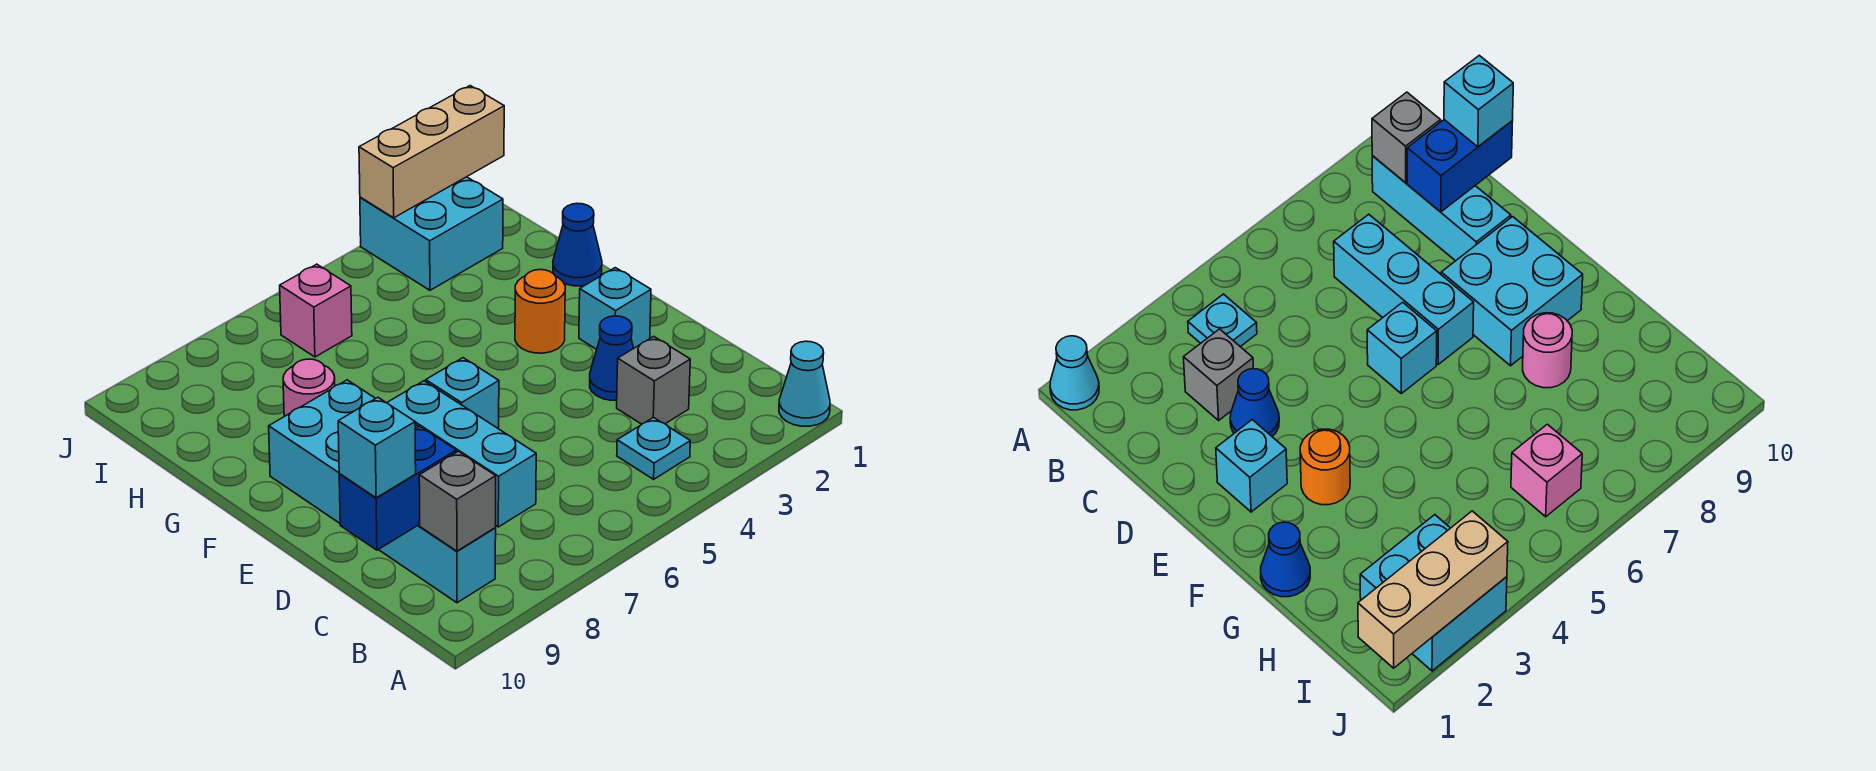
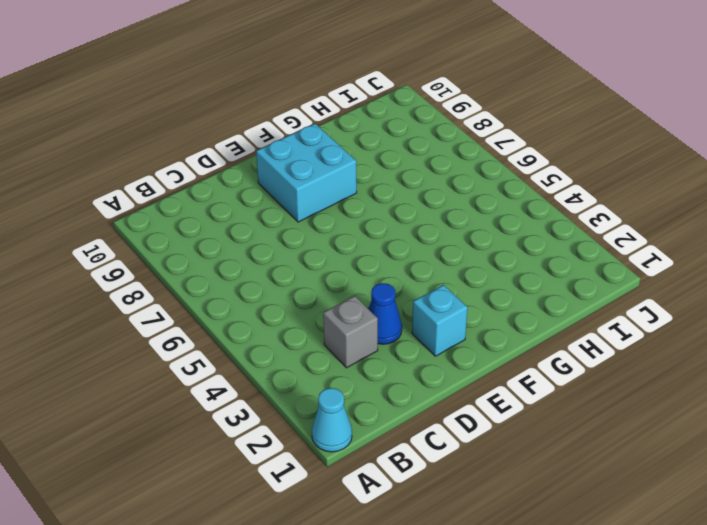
none -> cyan plate B4 level 1
none -> cyan brick B9:D9 level 1
none -> cyan brick C7:E7 level 1

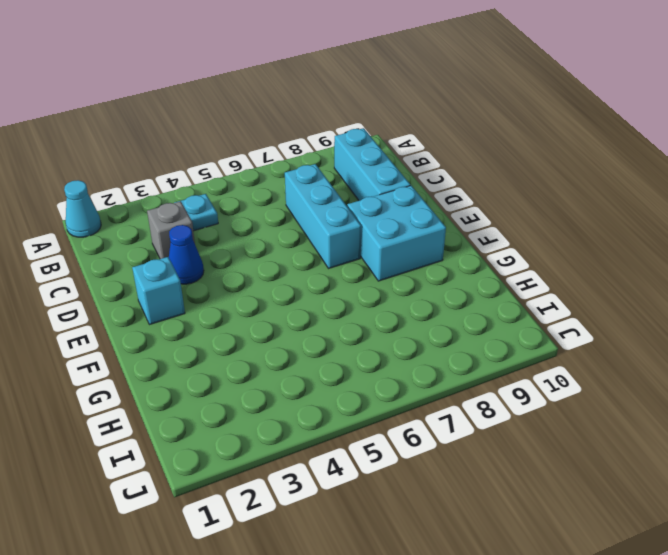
none -> cyan brick E6 level 1
none -> orange round brick F3 level 1
none -> blue cone G1 level 1

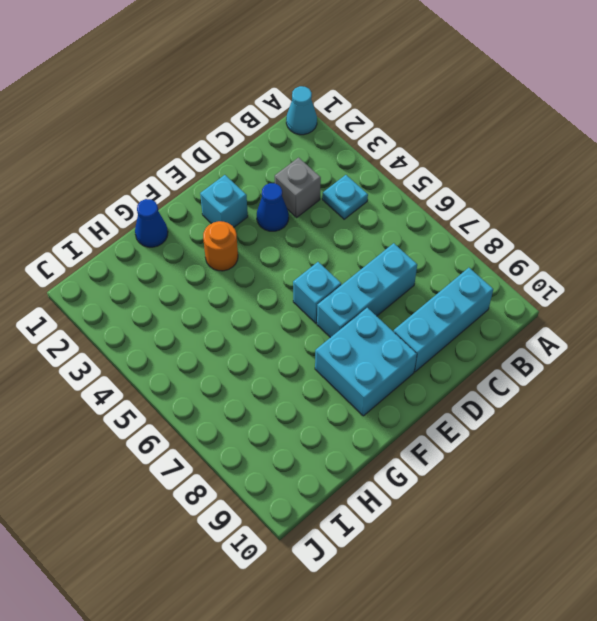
none -> pink round brick G8 level 1
none -> cyan brick I2:J3 level 1
none -> pink brick I6 level 1

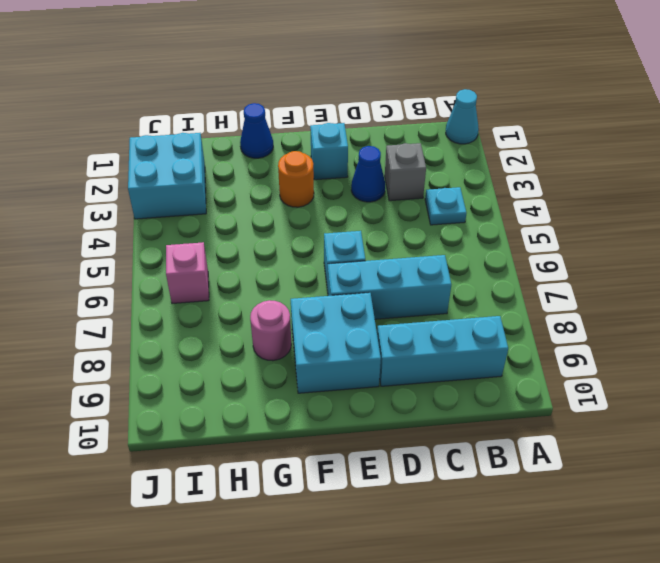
none -> grey brick B9 level 2
none -> blue brick C9:C10 level 2
none -> tan brick J1:J3 level 2

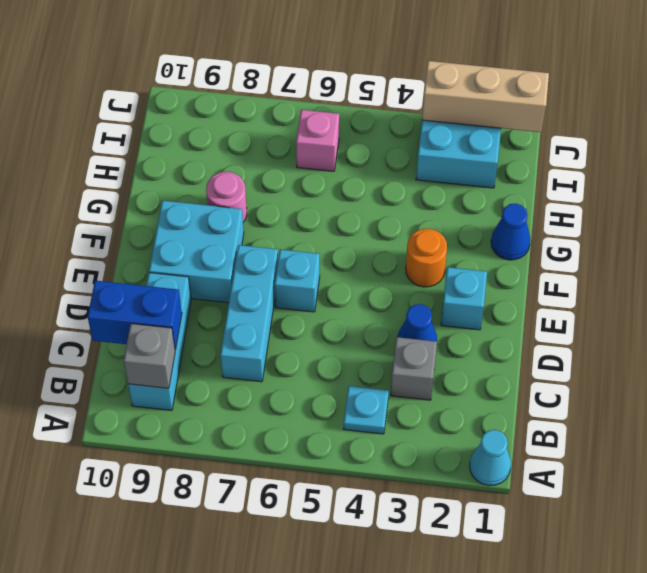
none -> cyan brick C10 level 3

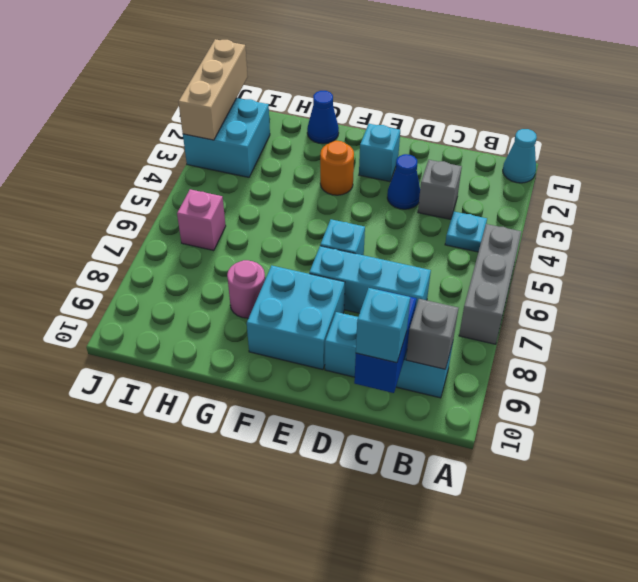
grey brick A5:A7 level 1 -> none

